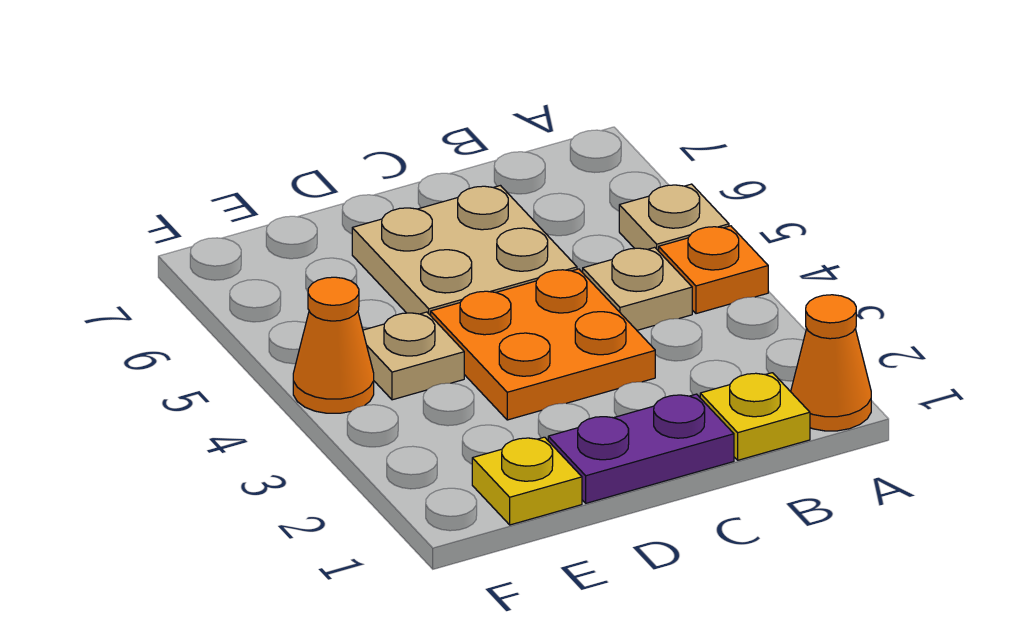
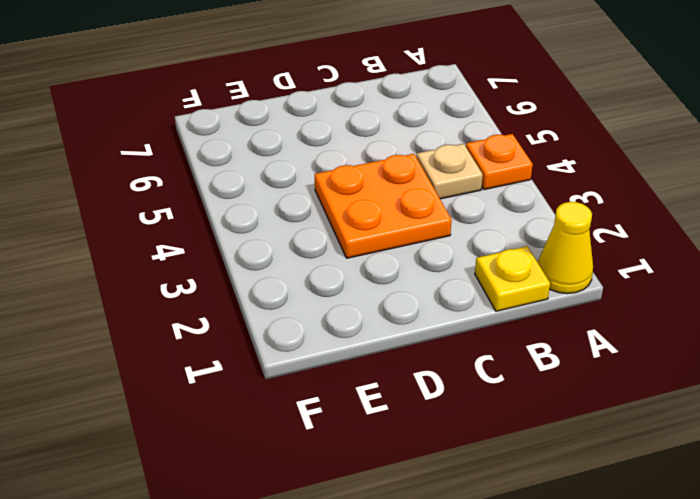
yellow cone A1 level 1 -> orange cone A1 level 1
none -> tan plate A5 level 1
none -> purple plate C1:D1 level 1

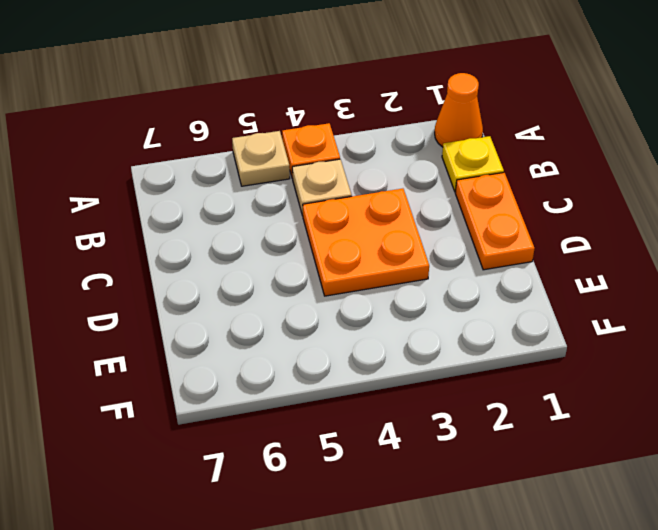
orange plate C1:D1 level 1 -> purple plate C1:D1 level 1
none -> tan plate C5:D6 level 1
none -> yellow plate E1 level 1

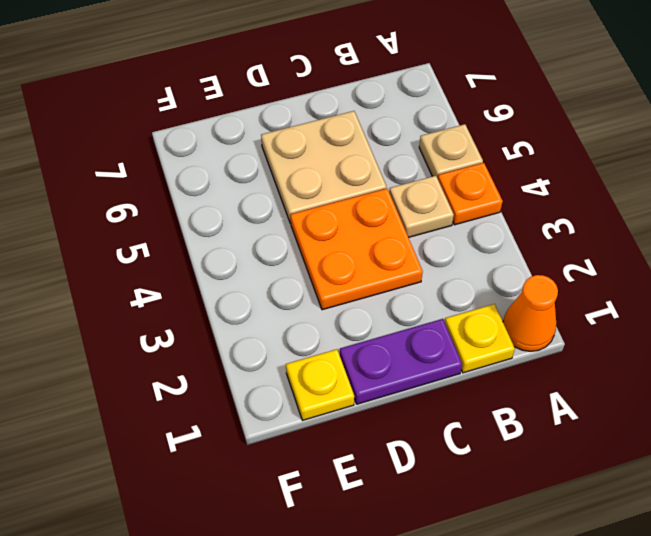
none -> tan plate E4 level 1
none -> orange cone F4 level 1

